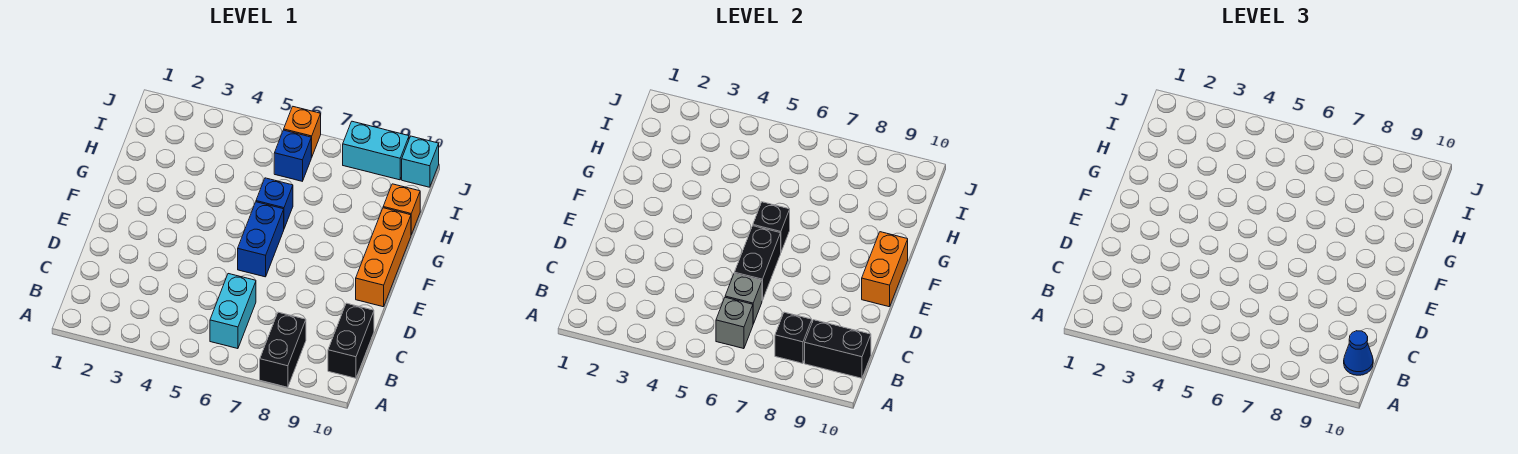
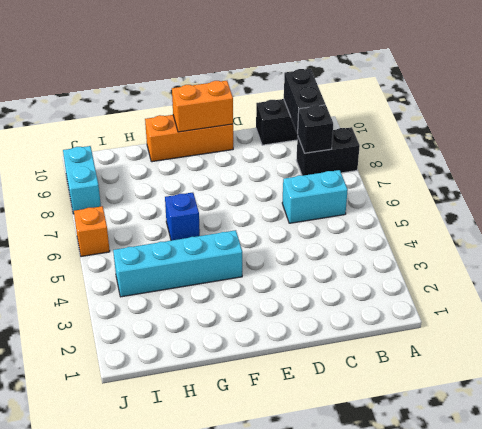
cyan brick F4:I4 level 1 -> none
none -> blue brick E6:F6 level 1
none -> orange brick H10 level 1
none -> blue brick I6 level 1

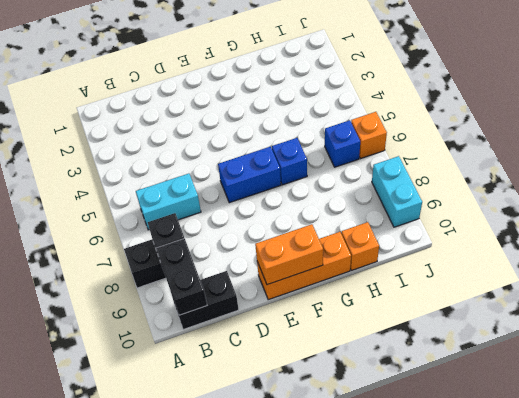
none -> cyan brick J10 level 1
none -> grey brick B6 level 2
none -> grey brick C6 level 2

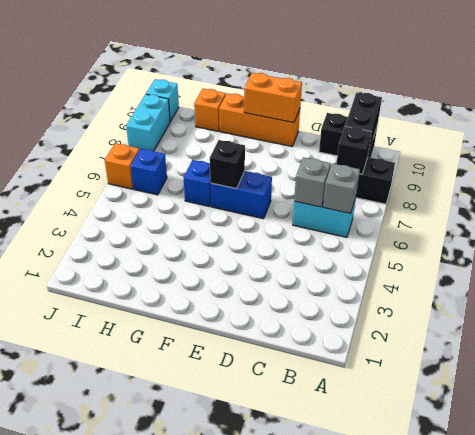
none -> black brick D6:E6 level 2
none -> blue cone B10 level 3

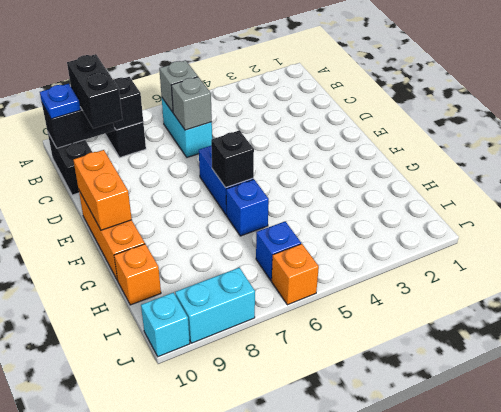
black brick B9:C9 level 3 -> black brick D6:E6 level 2
blue plate B10 level 3 -> blue cone B10 level 3

